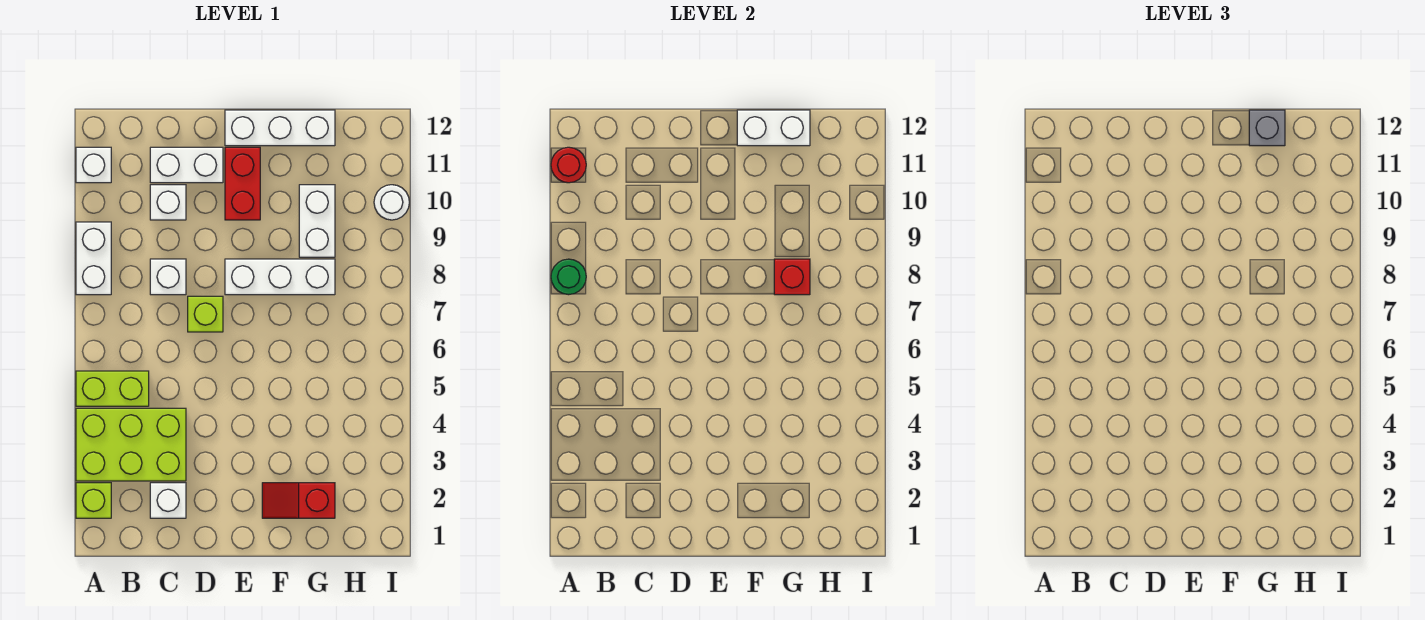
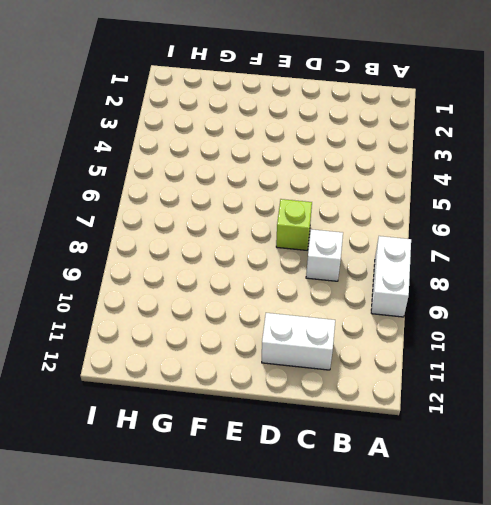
none -> lime brick A2 level 1
none -> lime brick A3:C4 level 1
none -> lime brick A5:B5 level 1

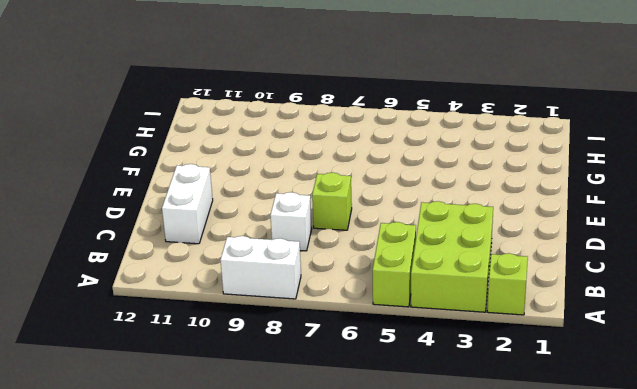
none -> white brick A11 level 1
none -> white brick C2 level 1
none -> white brick C10 level 1

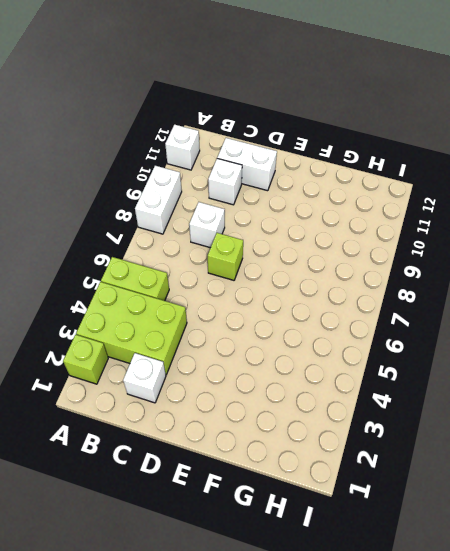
none -> white brick E8:G8 level 1
none -> red brick E10:E11 level 1
none -> white brick E12:G12 level 1

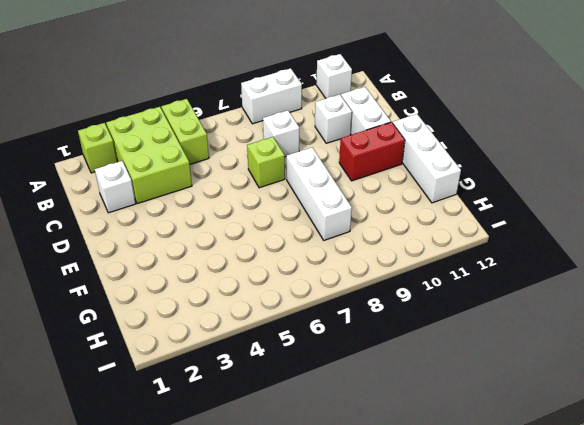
none -> red slope F2:G2 level 1 top G
none -> white brick G9:G10 level 1
none -> white round brick I10 level 1

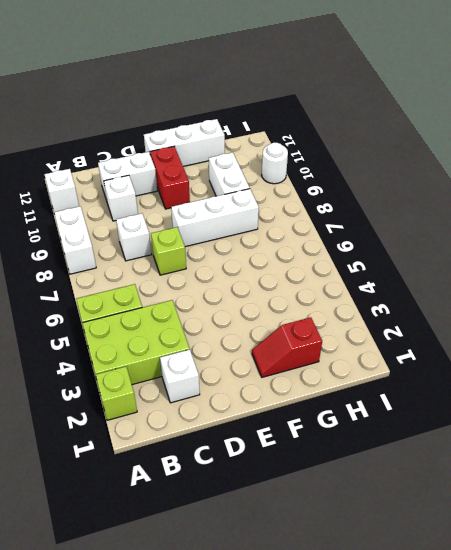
none -> green round brick A8 level 2
none -> red round brick A11 level 2
none -> white brick F12:G12 level 2

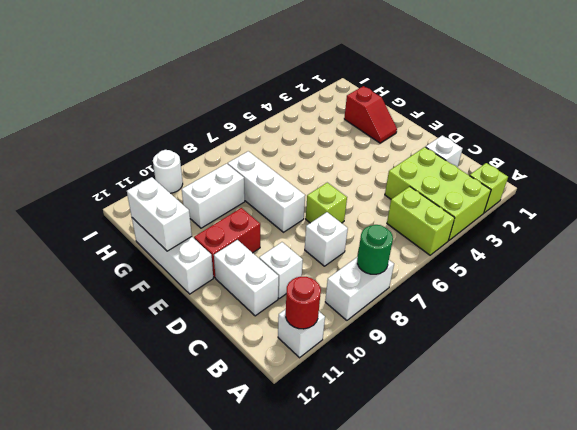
none -> red brick G8 level 2
none -> grey brick G12 level 3

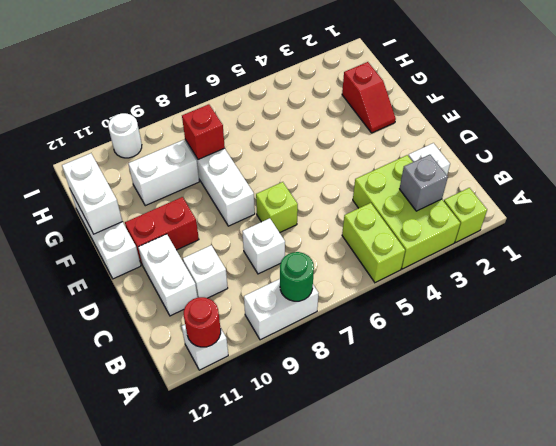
grey brick B3 level 2 -> grey brick G12 level 3

